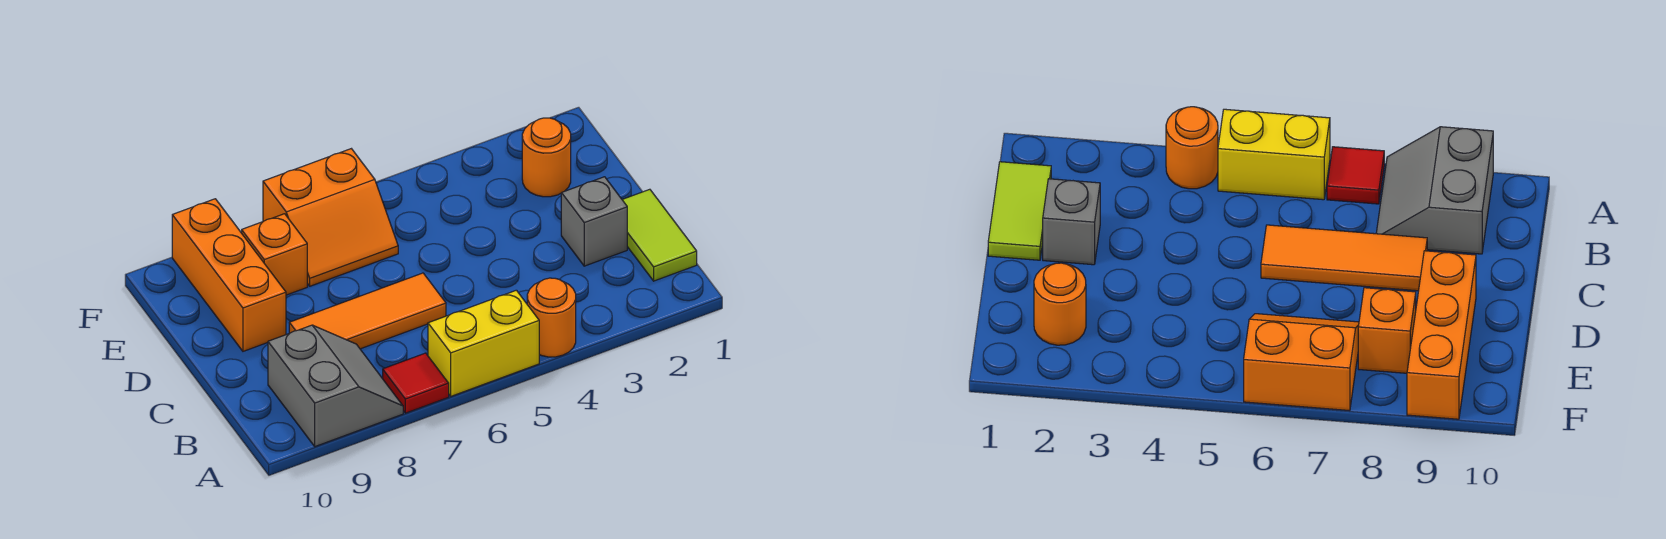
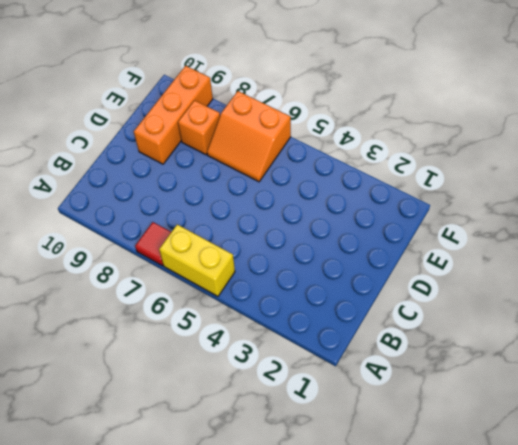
none -> orange round brick A4 level 1
none -> grey slope A8:B9 level 1 top 9

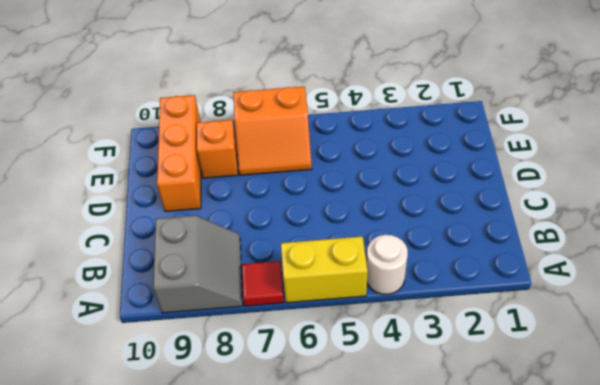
white round brick A4 level 1 -> orange round brick A4 level 1
none -> lime tile B1:C1 level 1
none -> grey brick C2 level 1

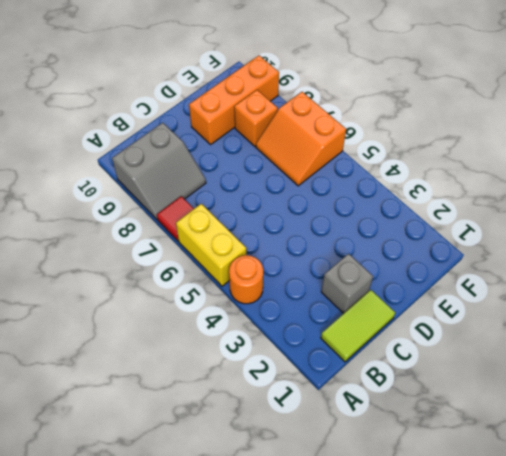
none -> orange tile C6:C8 level 1
none -> orange round brick E2 level 1

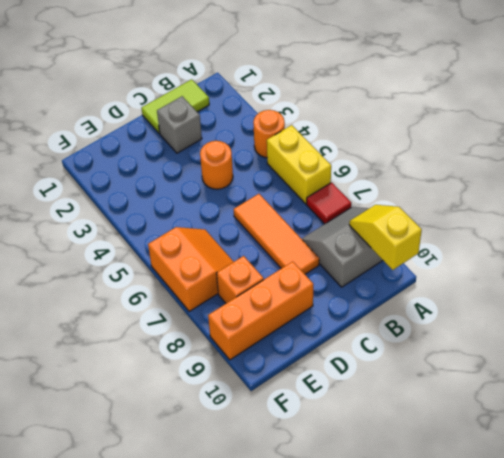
yellow slope A9:A10 level 2 top 10 -> none
orange round brick C4 level 1 -> orange round brick E2 level 1

